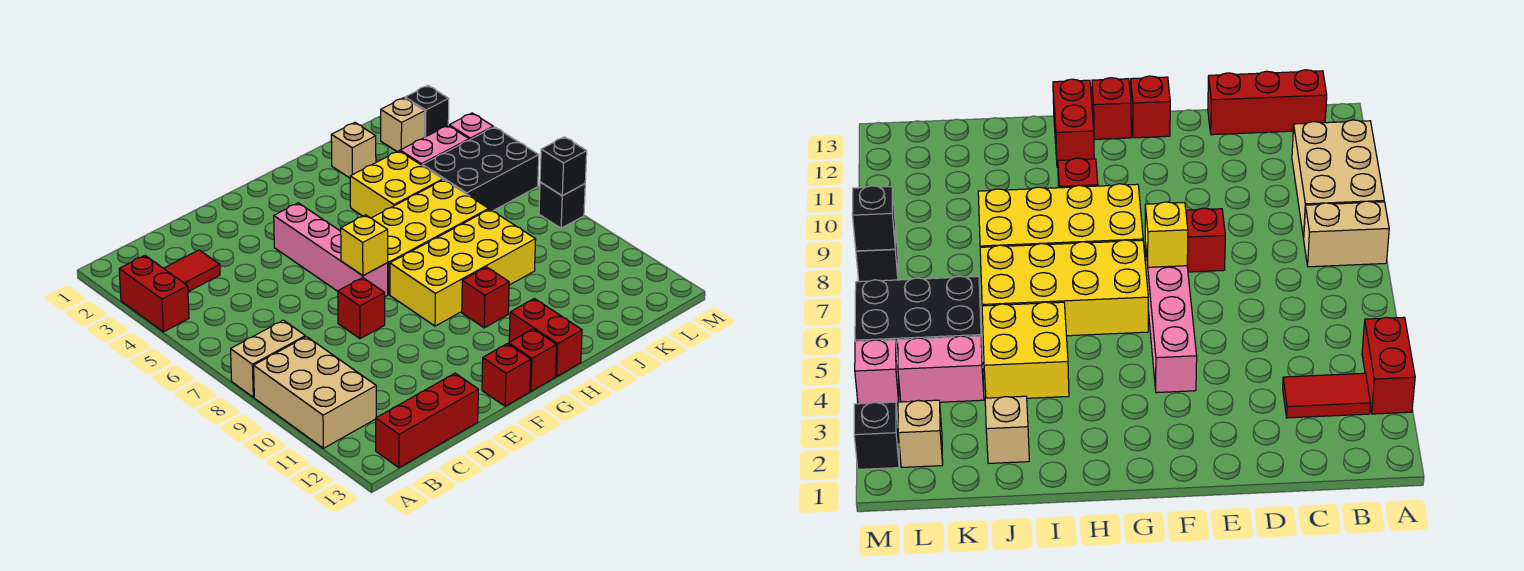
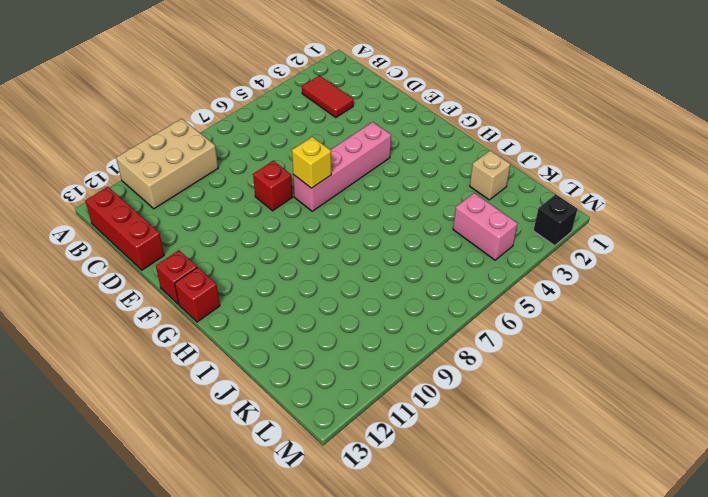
none -> red brick A3:A4 level 1
none -> tan brick A8:B8 level 1
none -> yellow brick G6:J7 level 1

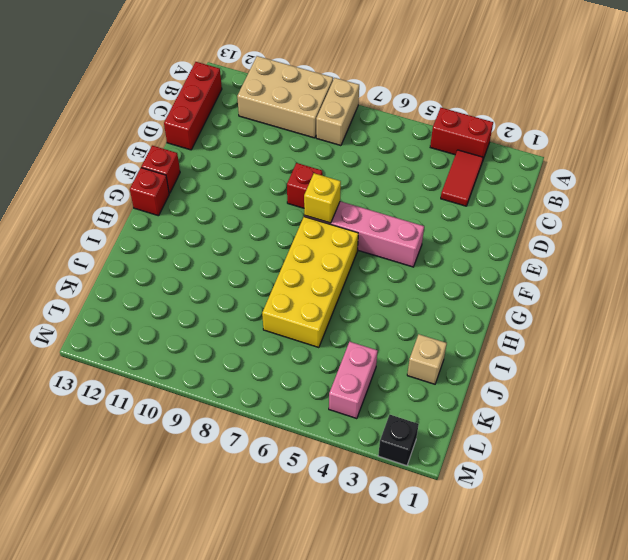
none -> yellow brick G8:J9 level 1
none -> red brick H10 level 1
none -> red brick H12:H13 level 1

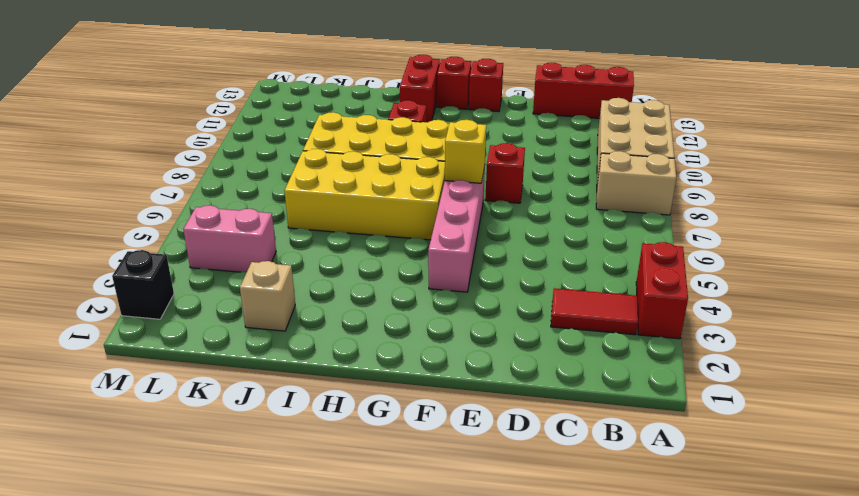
none -> yellow brick I4:J5 level 1
none -> black brick K5:M6 level 1
none -> tan brick L2 level 1

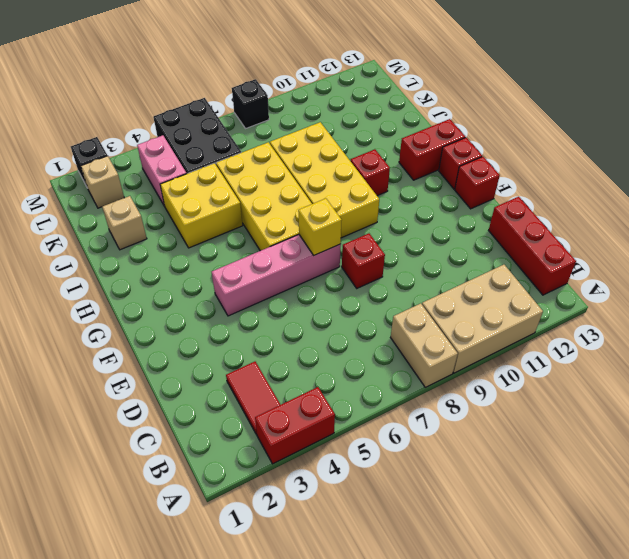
none -> pink brick M4 level 1
none -> black brick M8 level 2

